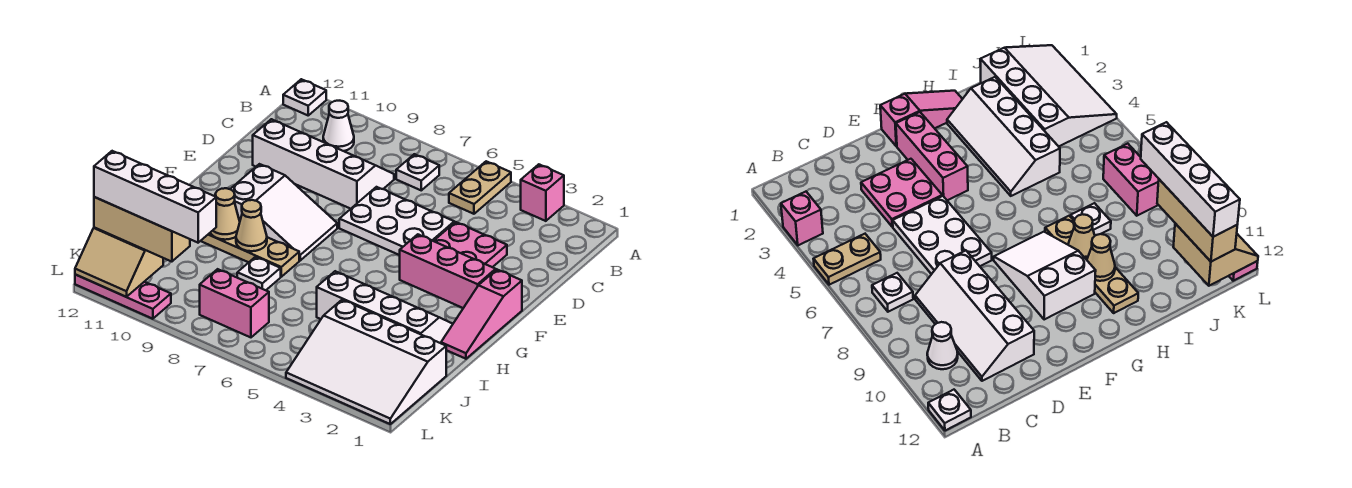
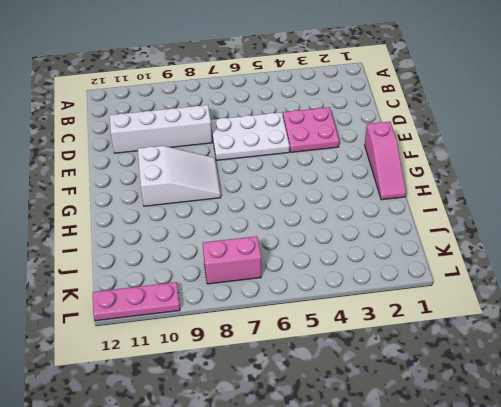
none -> pink brick A3 level 1
none -> tan plate A5:B5 level 1
none -> white plate A12 level 1

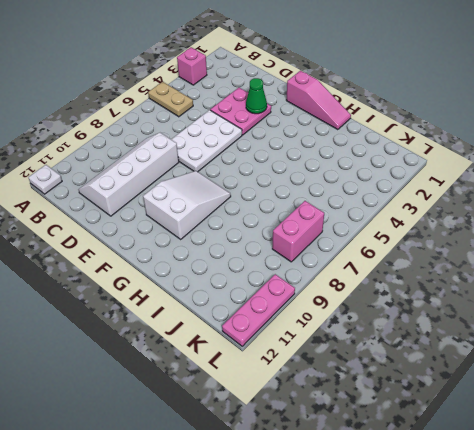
green cone E3 level 2 -> none
none -> white plate B7 level 1
none -> white cone B10 level 1
none -> pink brick F2:F4 level 1

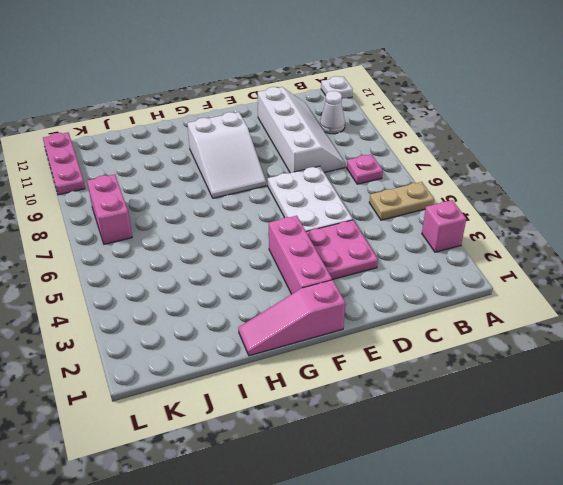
pink plate B7 level 1 -> white plate B7 level 1
none -> white slope H2:I5 level 1 top I
none -> tan plate H8:H11 level 1
none -> white plate I8 level 1

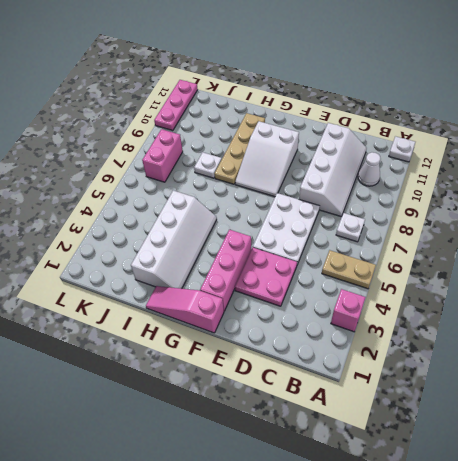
none -> white slope J1:L4 level 1 top J
none -> tan cone H9 level 2
none -> tan cone H10 level 2

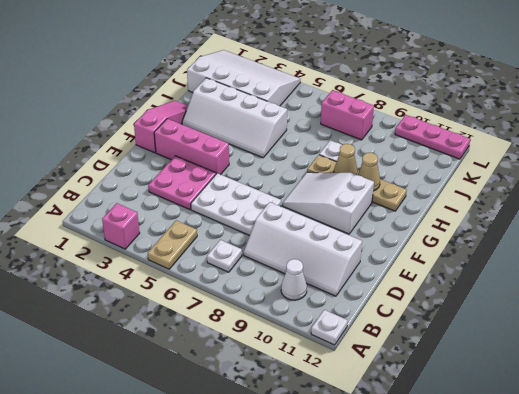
none -> tan slope K11:L12 level 2 top K
none -> tan brick K10:K12 level 3
none -> white brick K9:K12 level 4

